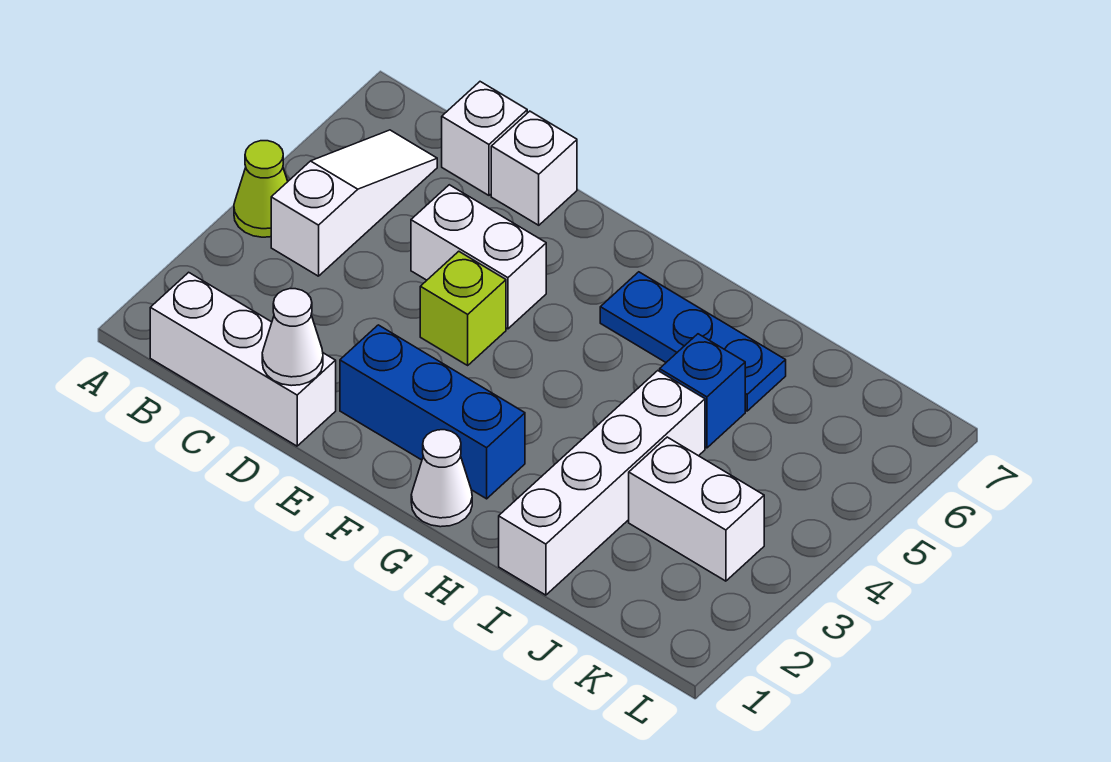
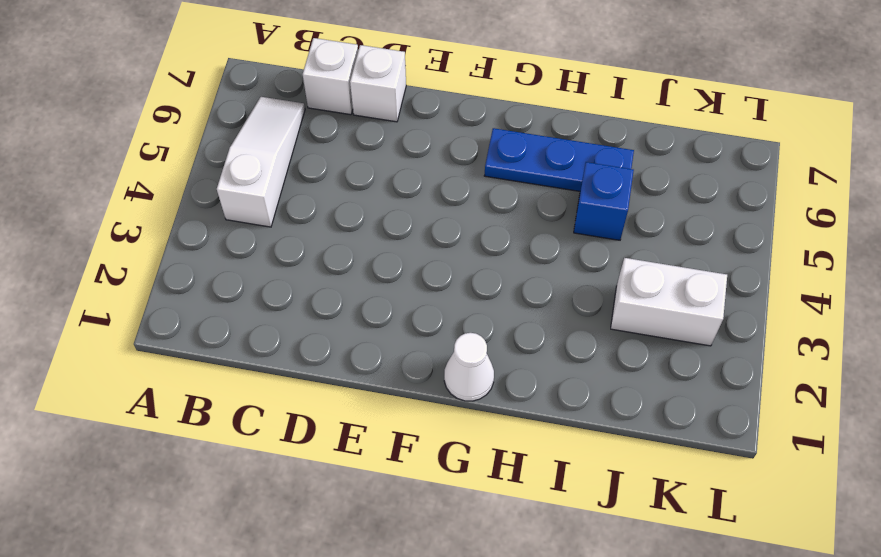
none -> lime cone A4 level 1
none -> white brick B1:D1 level 1
none -> white brick D5:E5 level 1

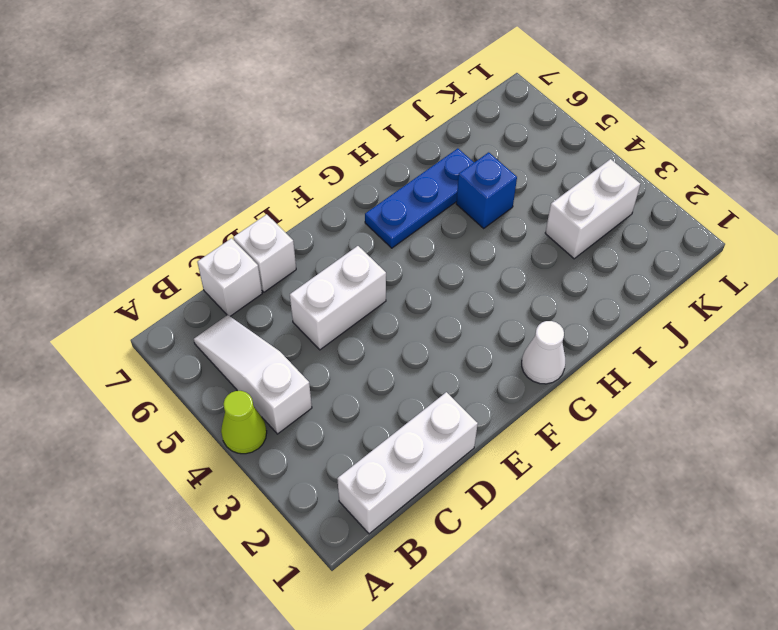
none -> blue brick E2:G2 level 1
none -> lime brick E4 level 1
none -> white brick I1:I4 level 1

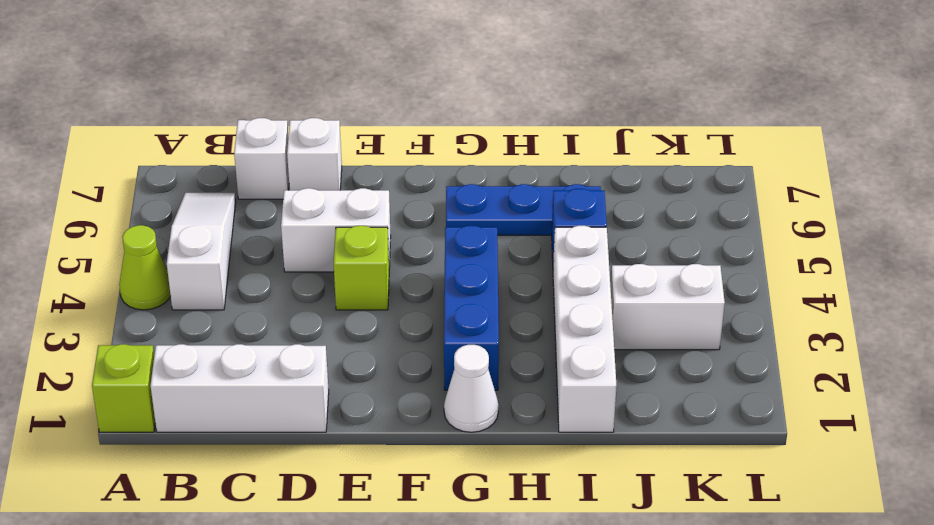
lime brick A1 level 1 -> none
blue brick G2:G4 level 1 -> blue brick E2:G2 level 1
none -> white cone D1 level 2

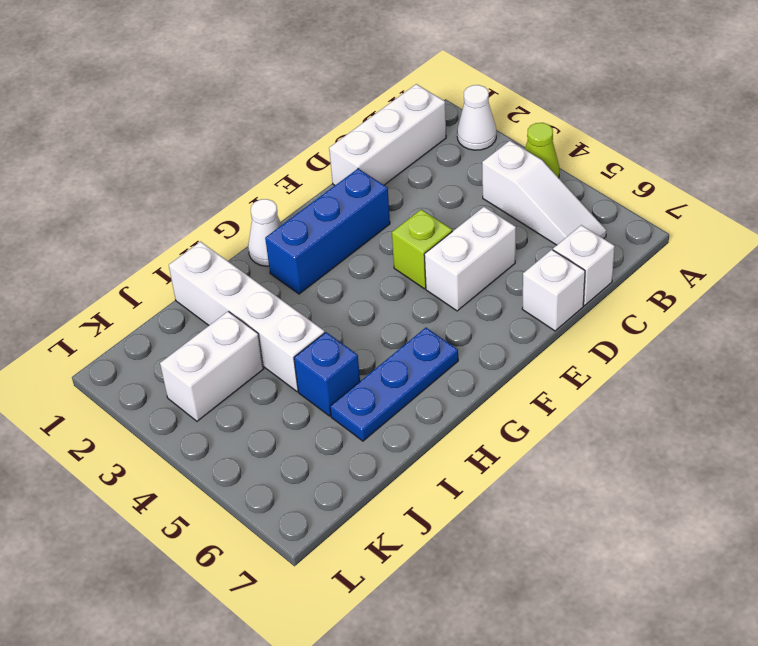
white cone A2 level 1 -> white cone D1 level 2

